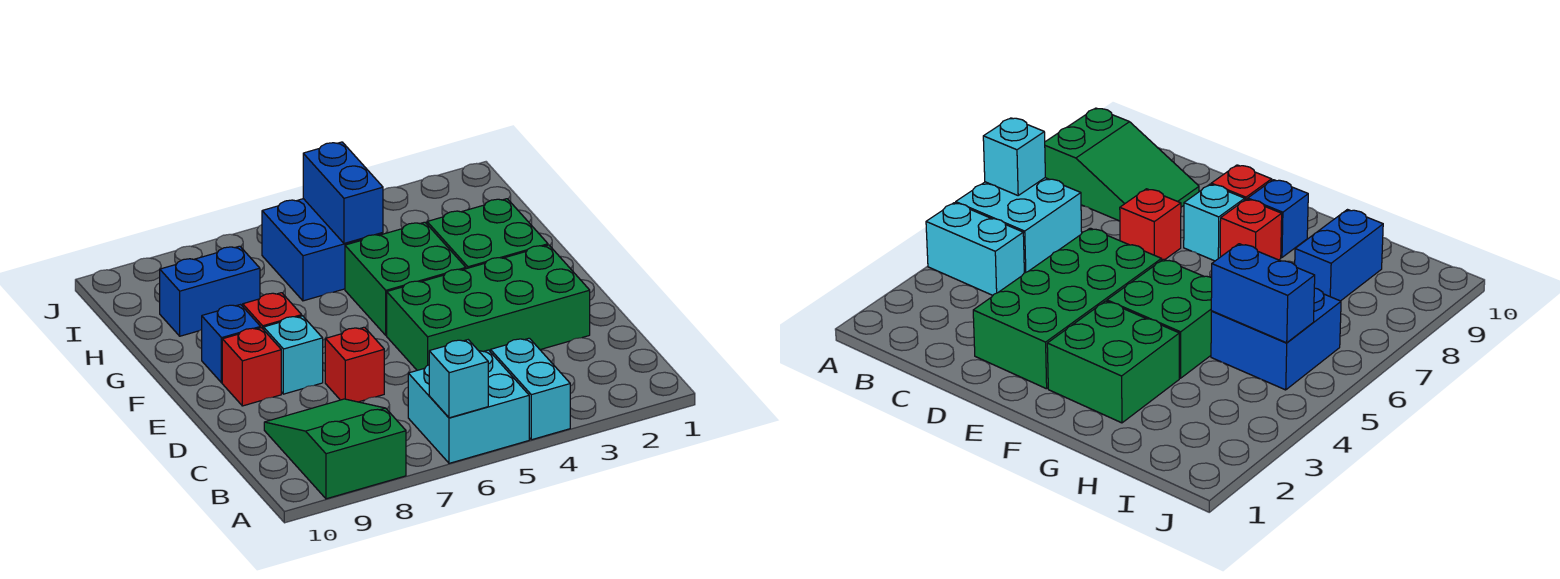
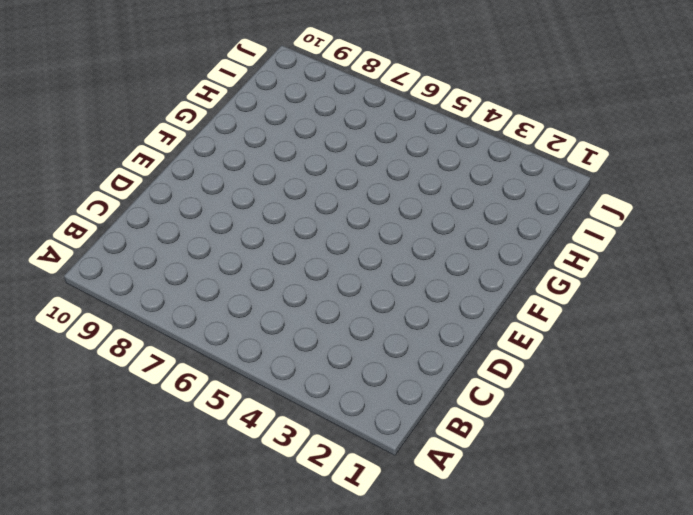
none -> cyan brick A4:B4 level 1
none -> cyan brick A5:B6 level 1
none -> green slope A8:C9 level 1 top A

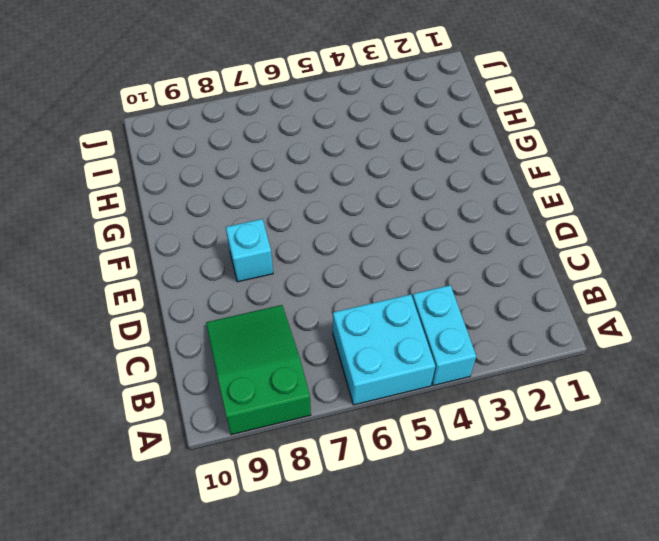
none -> green brick D2:E5 level 1
none -> red brick D7 level 1
none -> red brick E9 level 1

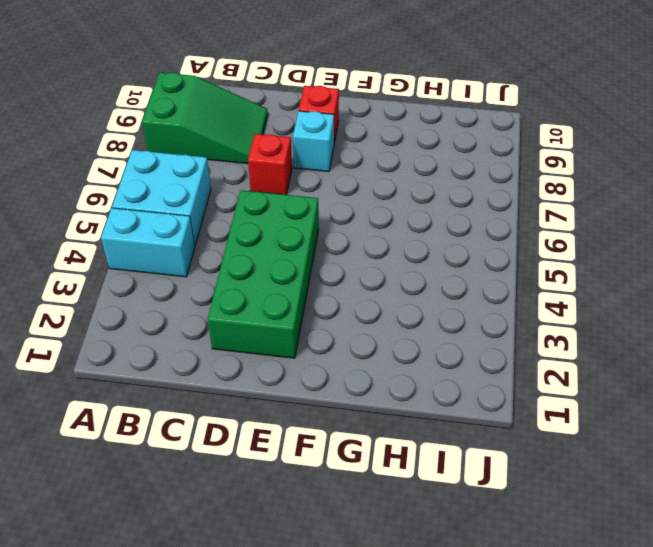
none -> green brick F2:G3 level 1
none -> green brick F4:G5 level 1
none -> red brick F8 level 1

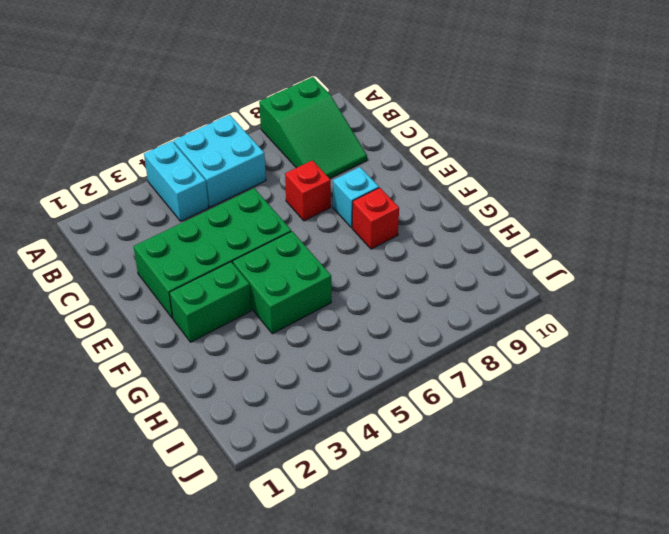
green brick F2:F3 level 1 -> green brick F2:G3 level 1
none -> red brick E9 level 1
none -> blue brick F9 level 1
none -> blue brick H5:I6 level 1

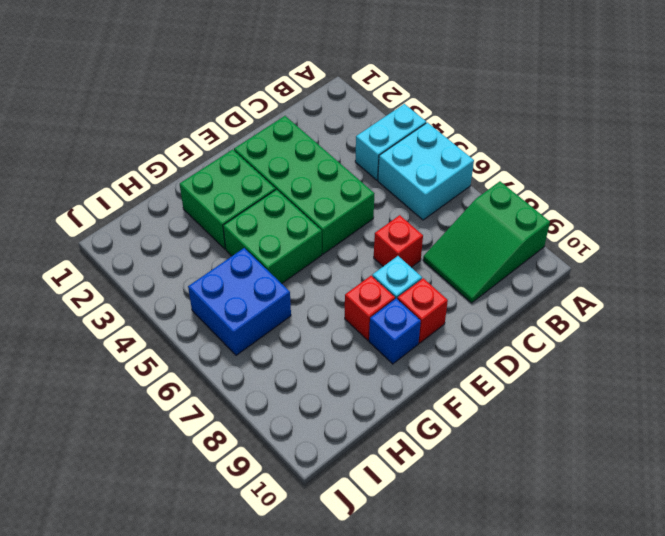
none -> blue brick H8:H9 level 1
none -> cyan brick A6 level 2
none -> blue brick H5:I5 level 2

